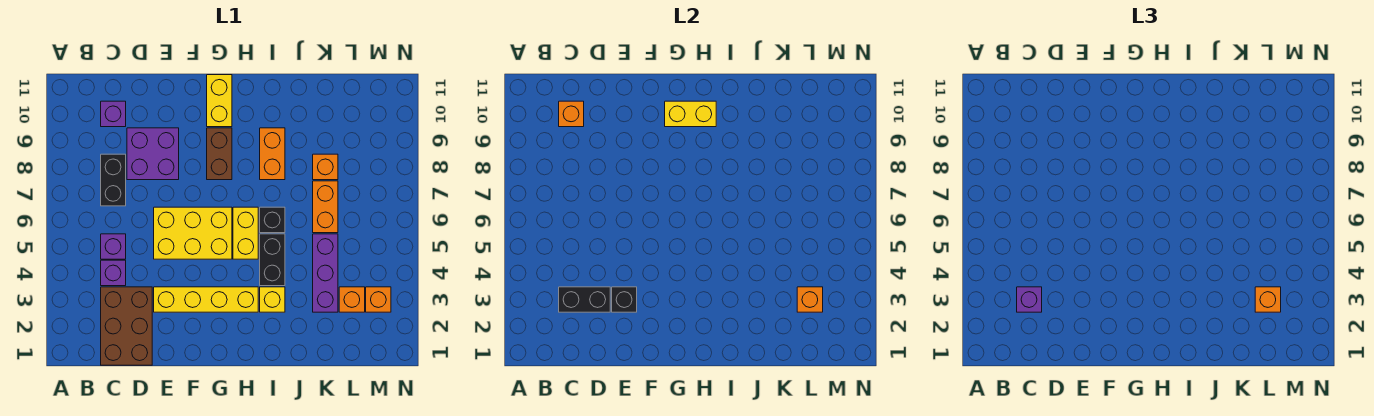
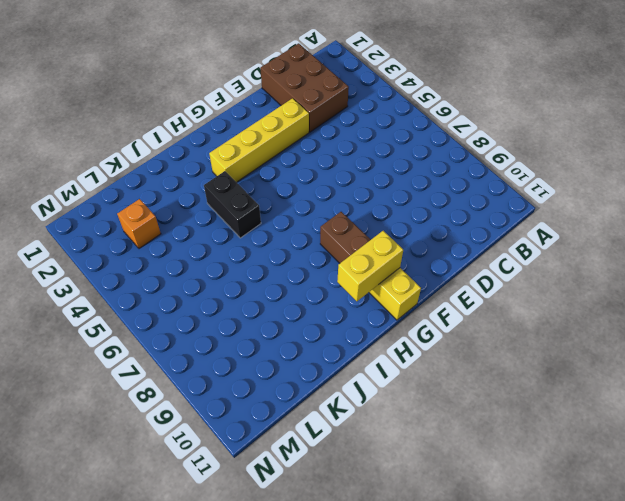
none -> purple brick C4 level 1
none -> purple brick C5 level 1
none -> black brick C7:C8 level 1

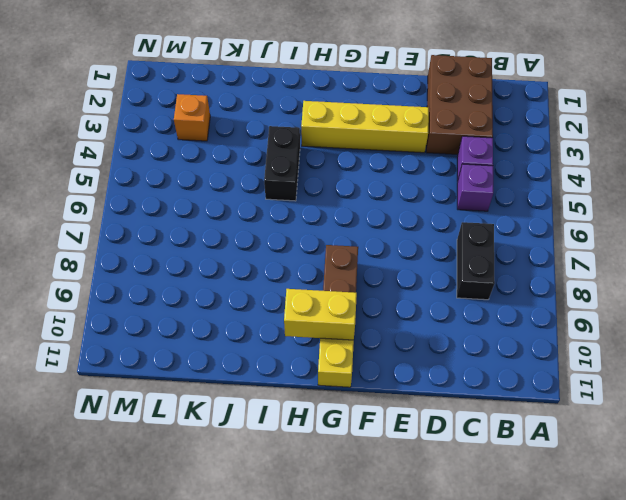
none -> purple brick C10 level 1
none -> purple brick D8:E9 level 1
none -> yellow brick E5:G6 level 1

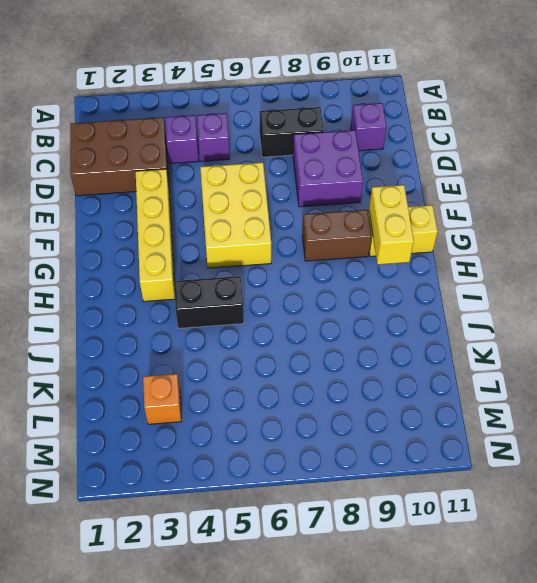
none -> yellow brick H5:H6 level 1
none -> yellow brick I3 level 1
none -> black brick I6 level 1

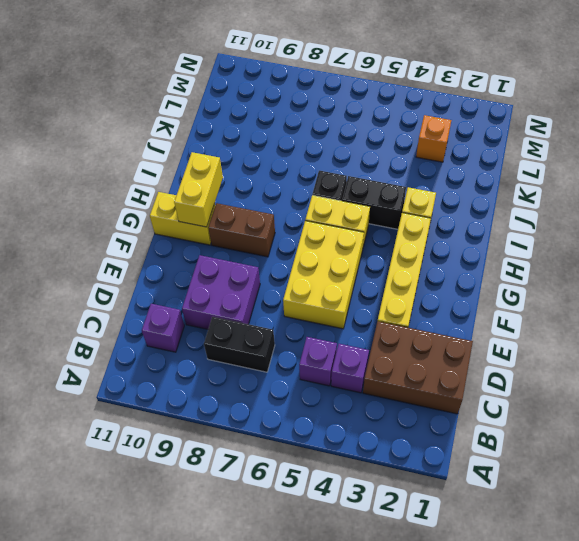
none -> orange brick I8:I9 level 1
none -> purple brick K3:K5 level 1
none -> orange brick K6:K7 level 1

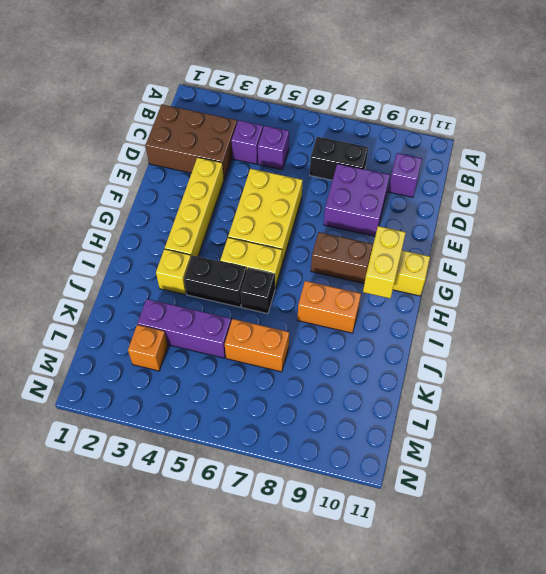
none -> orange brick K8 level 1
none -> orange brick M3 level 1
none -> black brick C3:D3 level 2

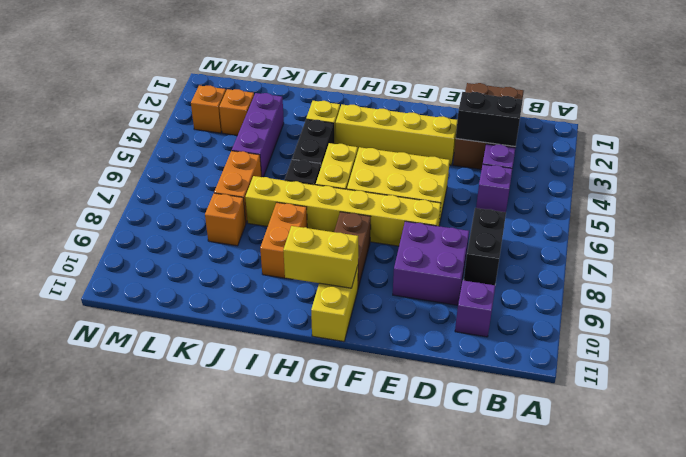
yellow brick E7:J7 level 1 -> none
none -> orange brick C10 level 2
none -> black brick E3 level 2
none -> orange brick L3 level 2

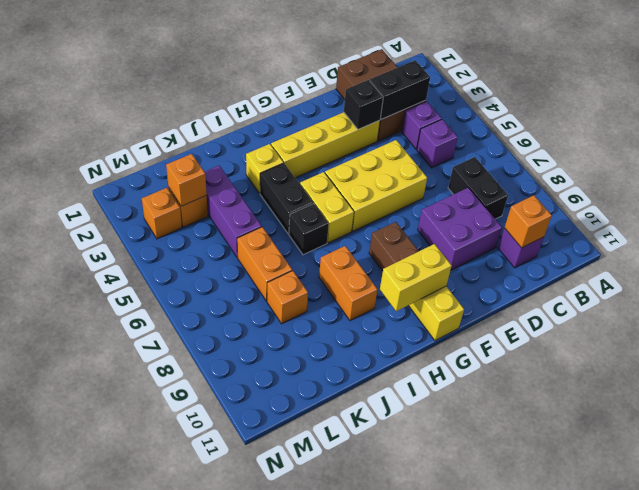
none -> purple brick C3 level 3
none -> orange brick L3 level 3

